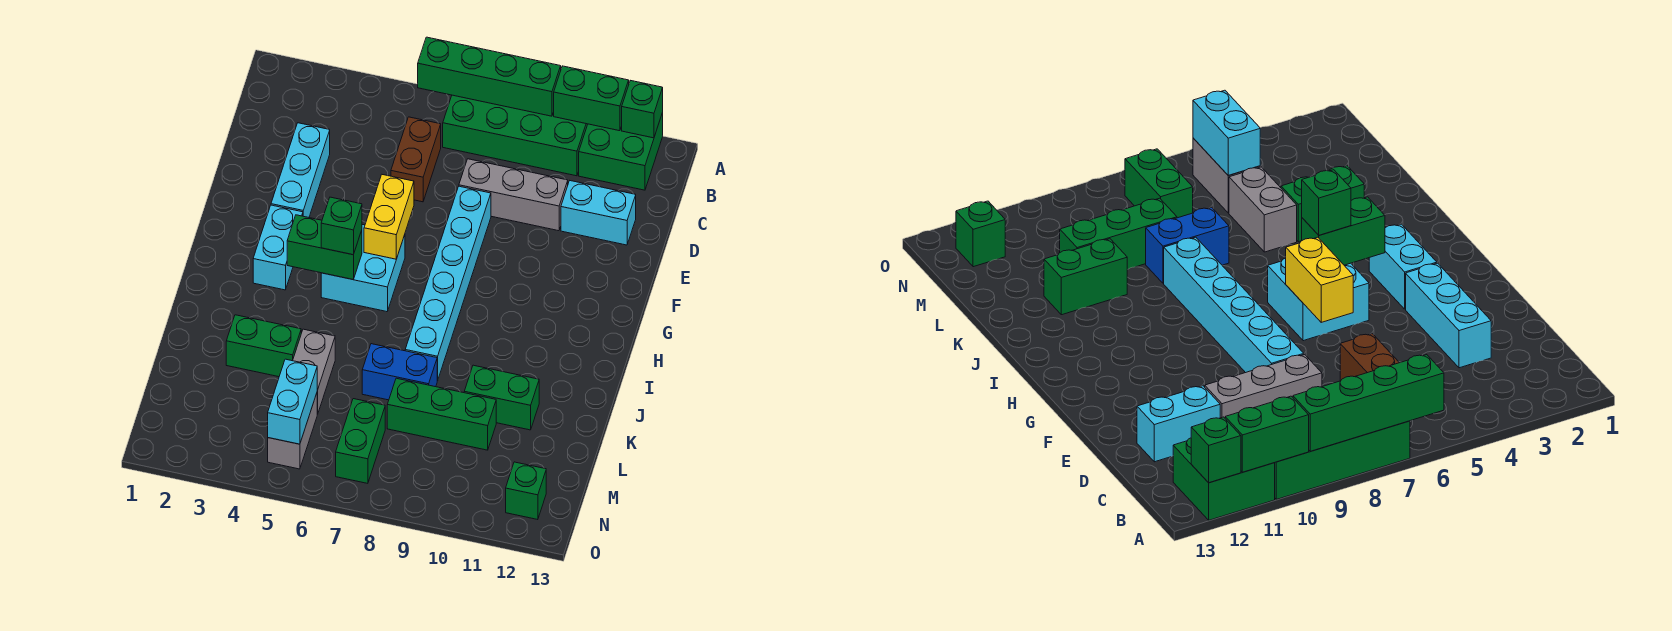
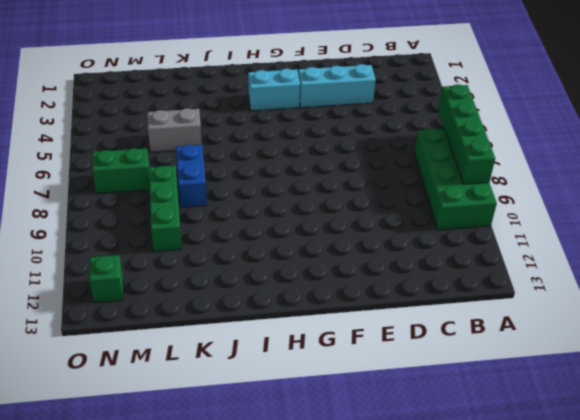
none -> green brick A11:B12 level 1
none -> brown brick C6:D6 level 1
none -> grey brick D8:D10 level 1

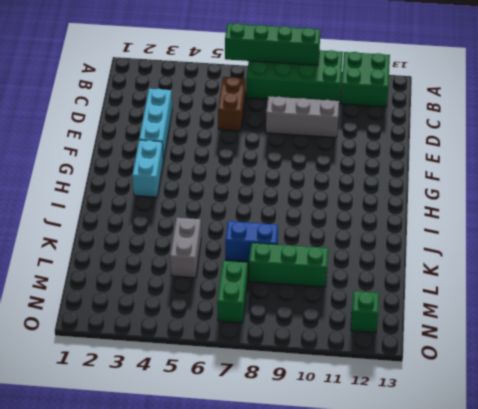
none -> cyan brick D11:D12 level 1
none -> cyan brick E8:J8 level 1
none -> cyan brick G5:H6 level 1

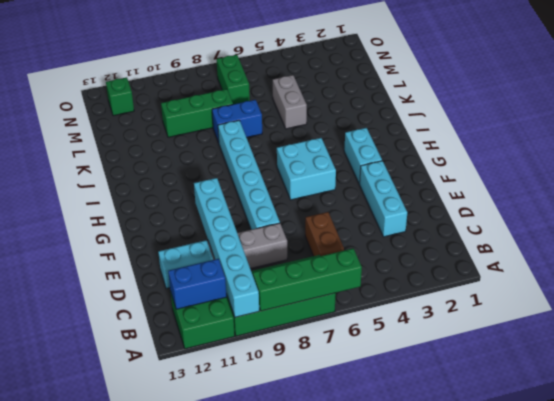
cyan brick A10:F10 level 2 -> green brick A10:A11 level 2
blue brick B11:B12 level 2 -> none
none -> green brick K3:K4 level 1
none -> green brick K10:K11 level 1
none -> grey brick M5:N5 level 1

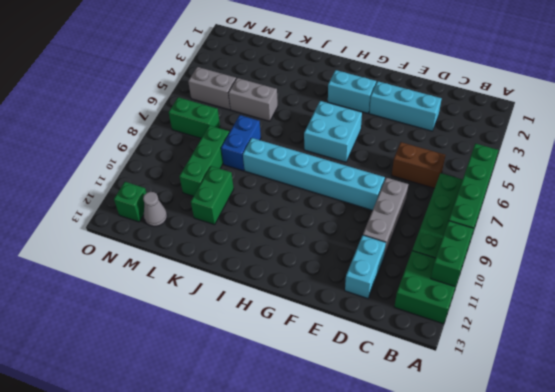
grey cone M12 level 1 -> none
none -> green brick K3:K4 level 1
none -> green brick A12 level 2
none -> yellow brick F6:G6 level 2

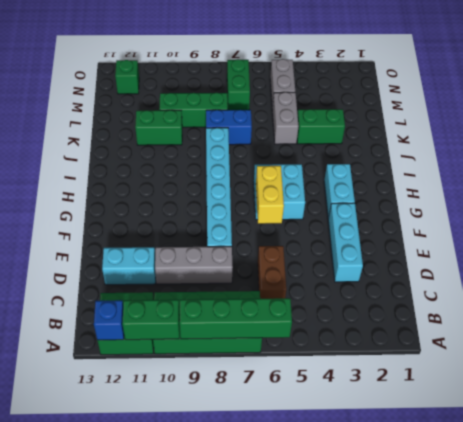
blue brick A12 level 2 -> green brick A12 level 2
none -> green brick H4:H5 level 2
none -> cyan brick M5:N5 level 2
none -> green brick H5 level 3

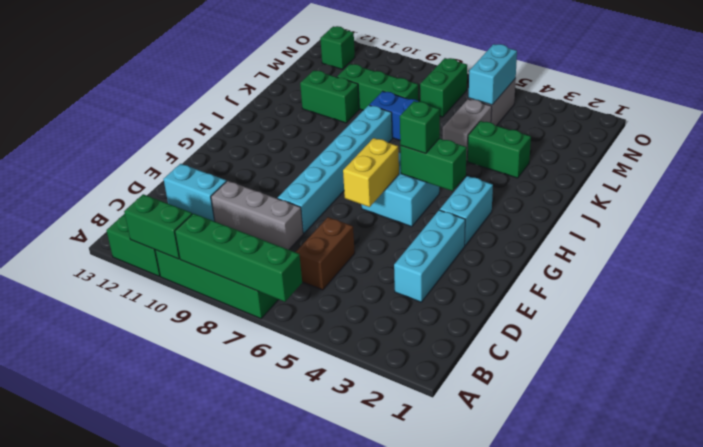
none -> green brick A12 level 2

